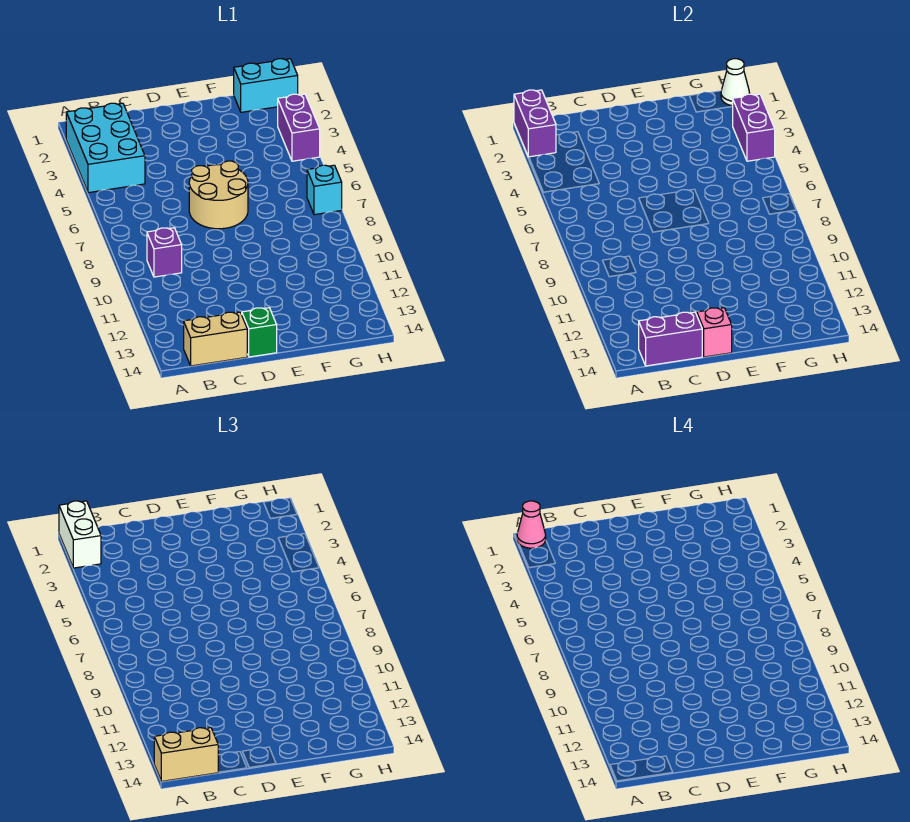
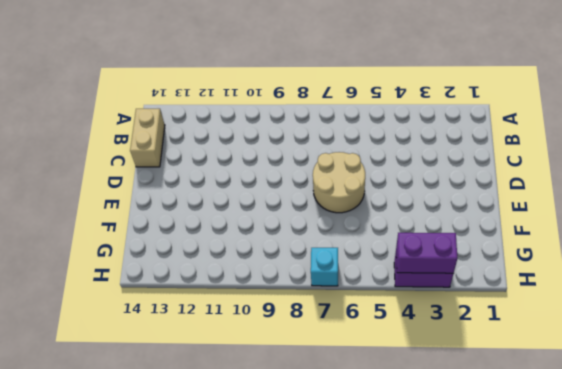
none -> cyan brick A2:B4 level 1
none -> purple brick B9 level 1
none -> green brick D14 level 1

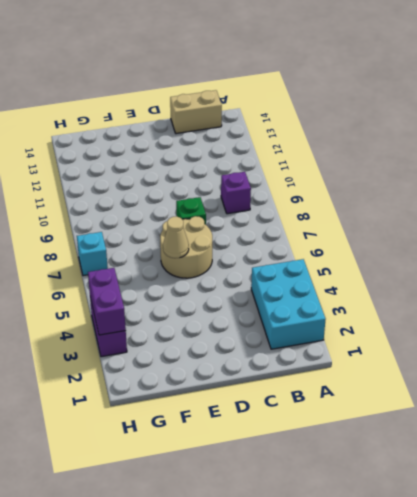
green brick D8 level 1 -> green brick D14 level 1
tan cone E6 level 2 -> none
none -> cyan brick G1:H1 level 1
none -> purple brick A1:A2 level 2
none -> purple brick B14:C14 level 2

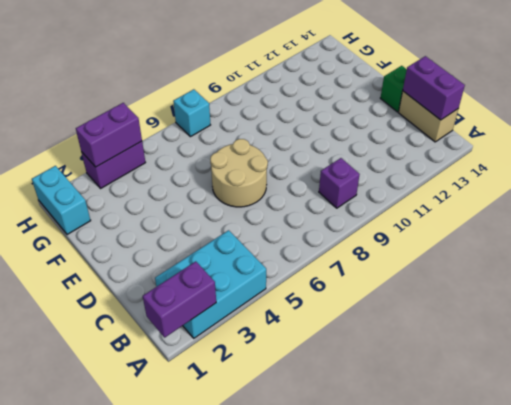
none -> pink brick D14 level 2
none -> white cone H1 level 2
none -> white brick A1:A2 level 3

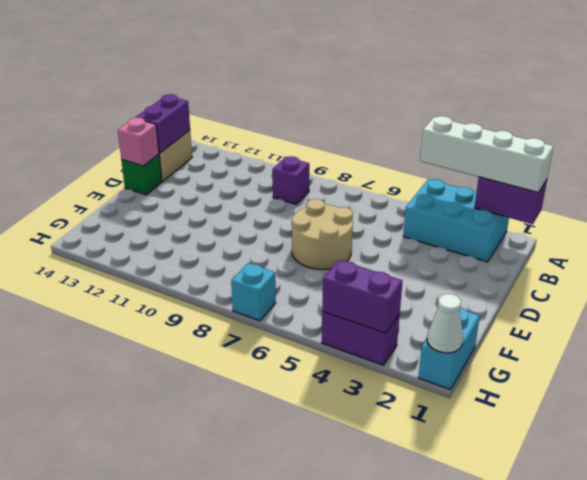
white brick A1:A4 level 3 -> white brick A1:A2 level 3
none -> tan brick A14:B14 level 3
none -> pink cone A1 level 4

